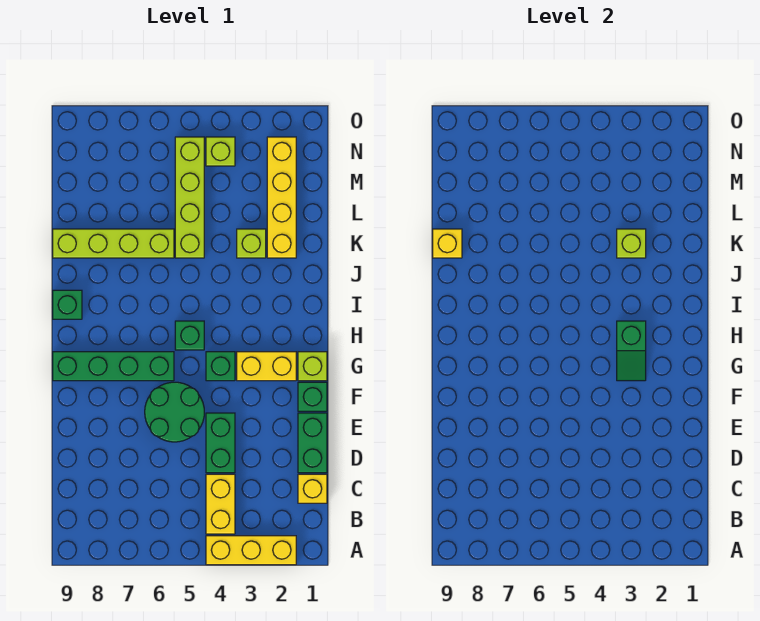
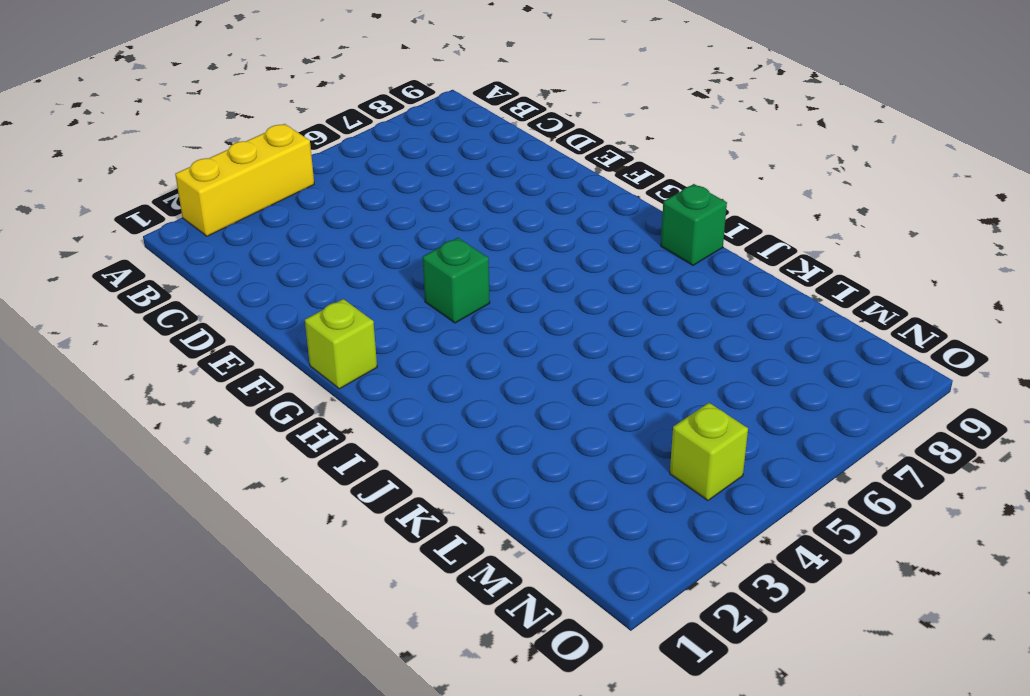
none -> yellow brick B4:C4 level 1
none -> yellow brick C1 level 1
none -> green brick D1:E1 level 1

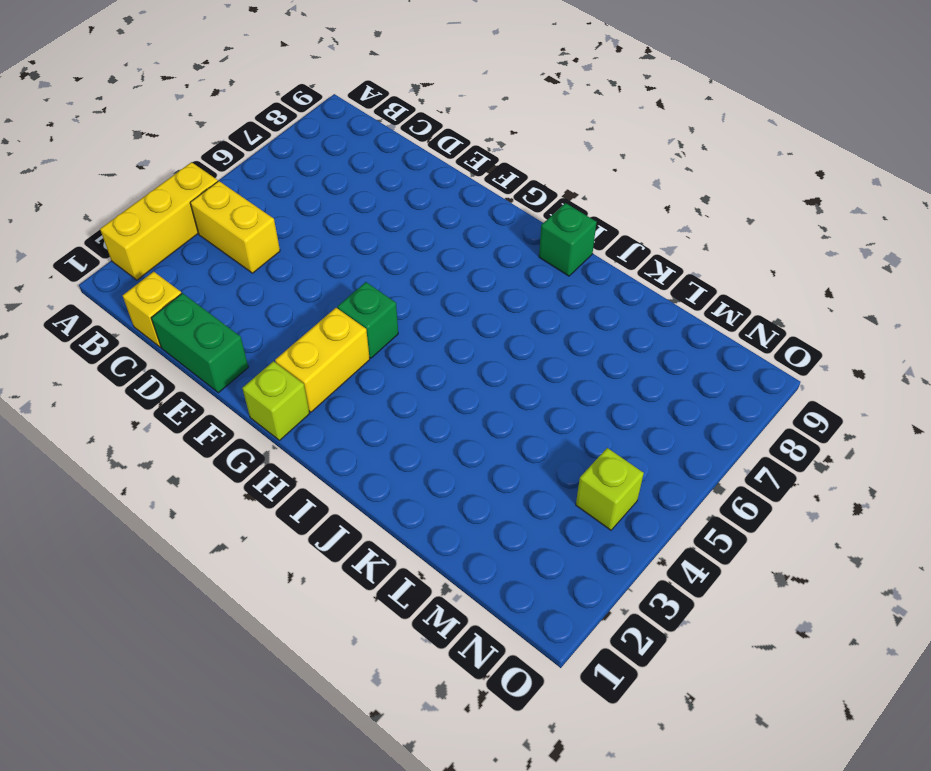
none -> green brick D4:E4 level 1
none -> green round brick E5:F6 level 1
none -> green brick F1 level 1

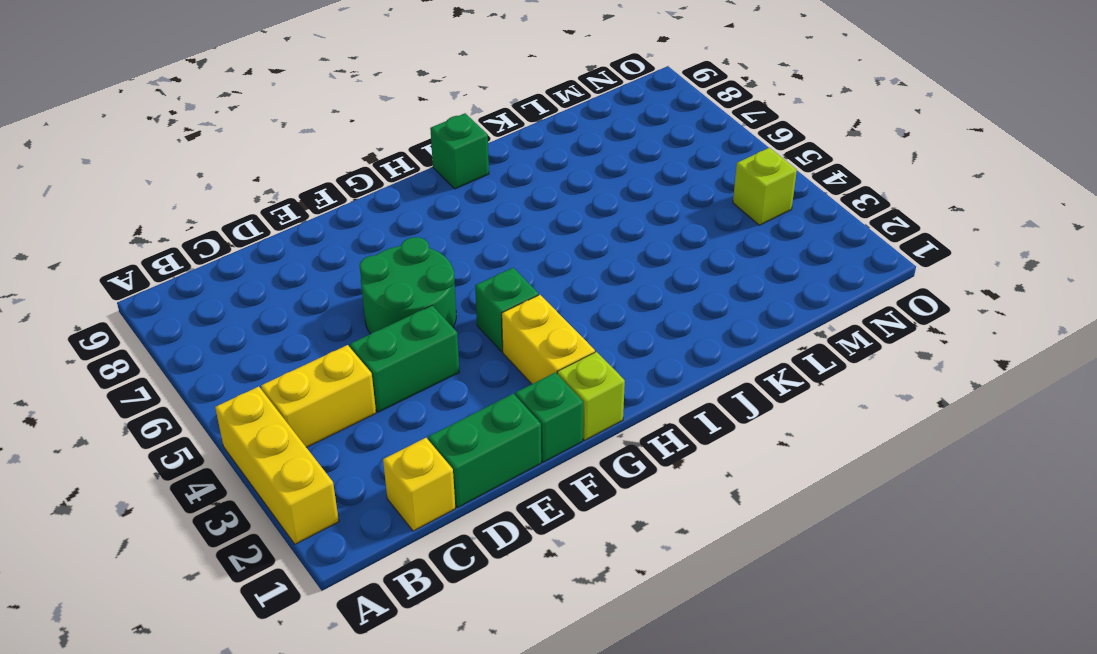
none -> green brick G6:G9 level 1
none -> green brick H5 level 1
none -> yellow brick K2:N2 level 1

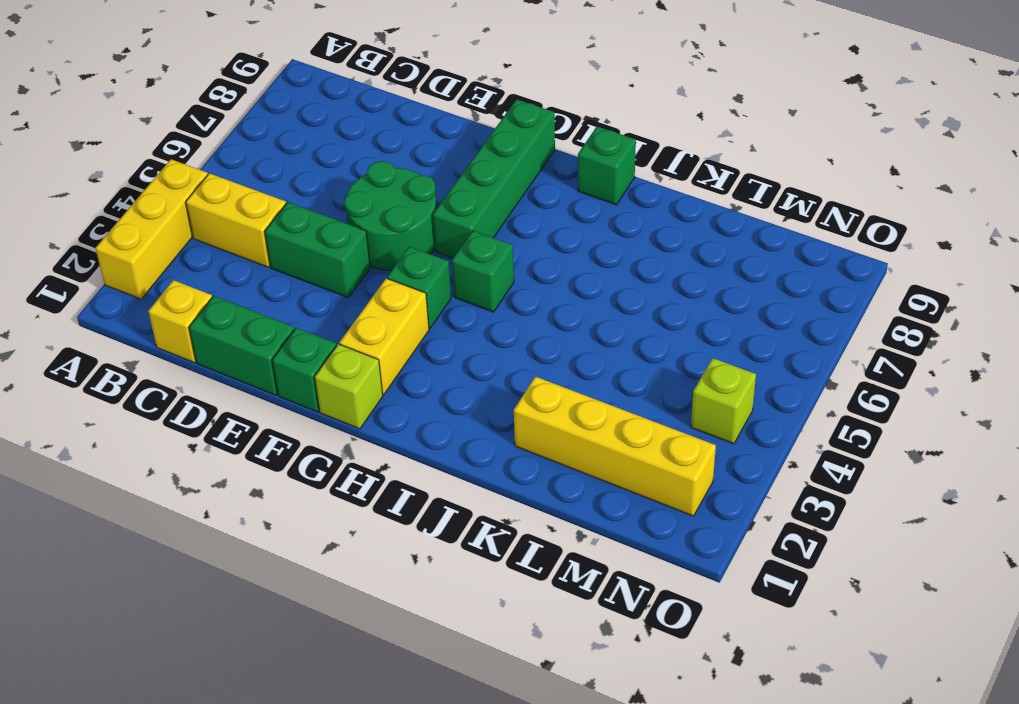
none -> lime brick K3 level 1
none -> lime brick K5:N5 level 1
none -> lime brick K6:K9 level 1

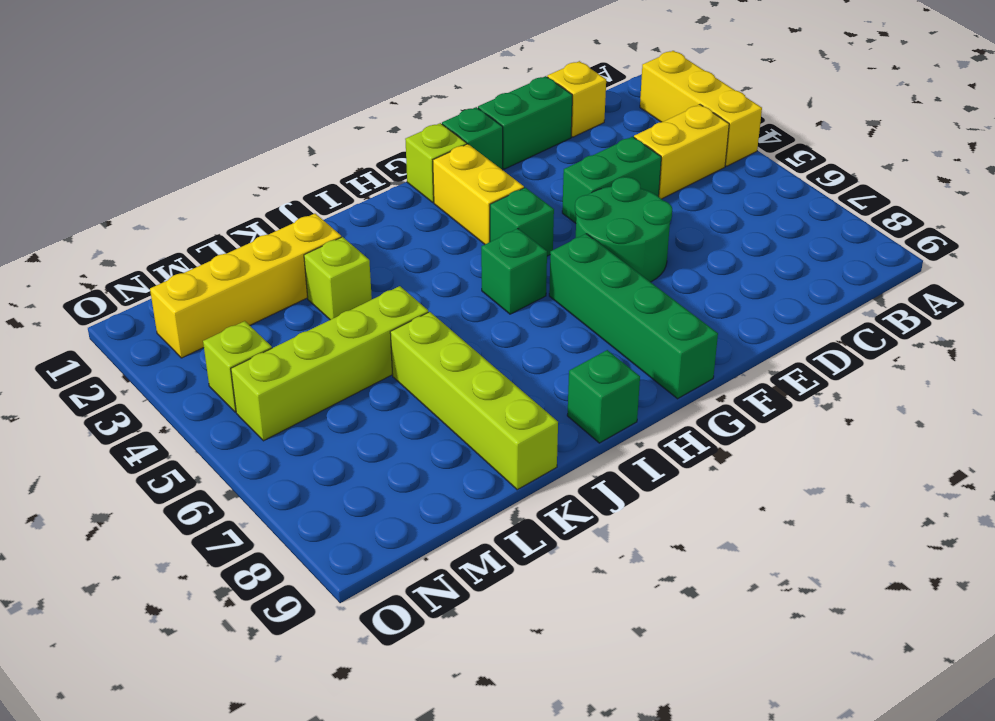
none -> green slope G3:H3 level 2 top H
none -> lime brick K3 level 2
none -> yellow brick K9 level 2

